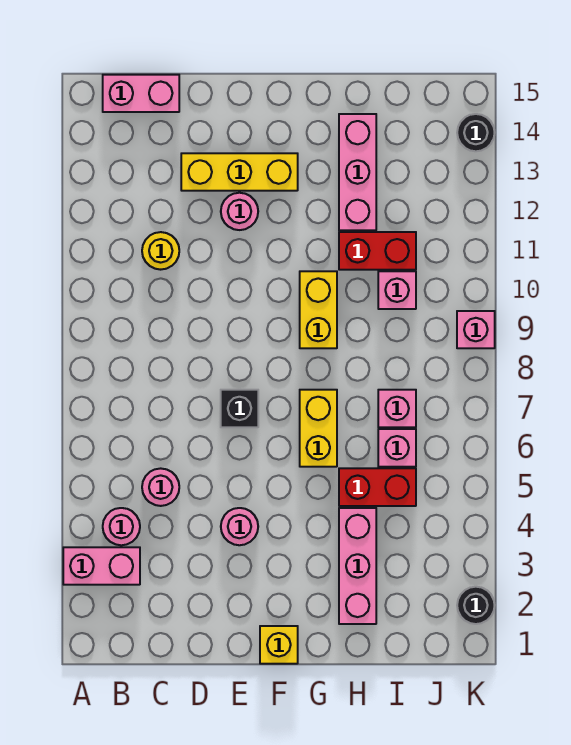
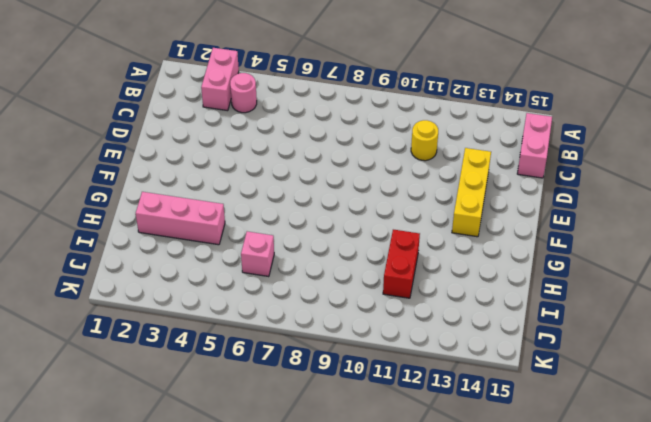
none -> pink round brick C5 level 1
none -> pink round brick E4 level 1
none -> black brick E7 level 1

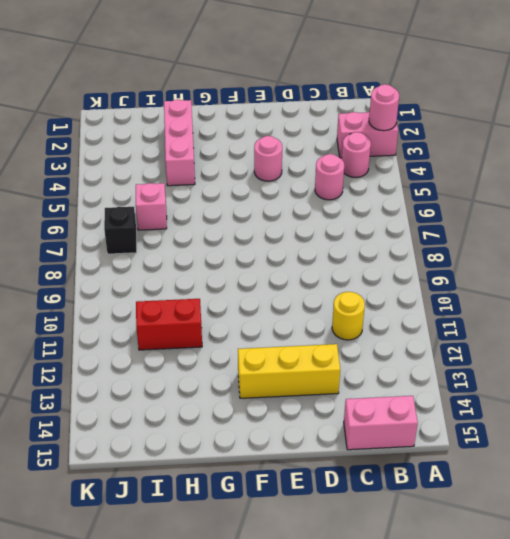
pink round brick A3 level 2 -> pink round brick E12 level 1
black brick J7 level 1 -> black brick E7 level 1
none -> yellow brick F1 level 1
none -> yellow brick G6:G7 level 1
none -> yellow brick G9:G10 level 1

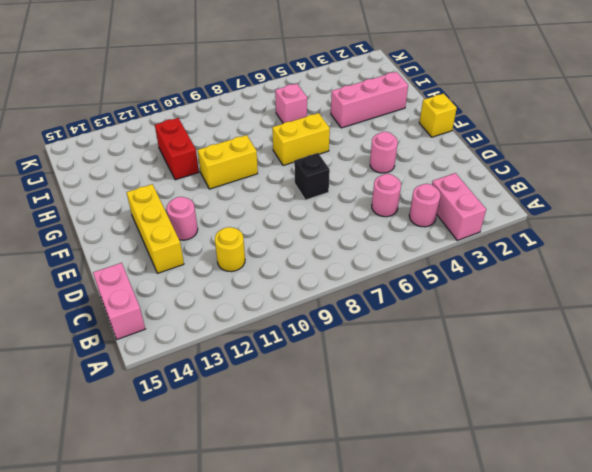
none -> red brick H5:I5 level 1
none -> pink brick H12:H14 level 1
none -> pink brick I7 level 1

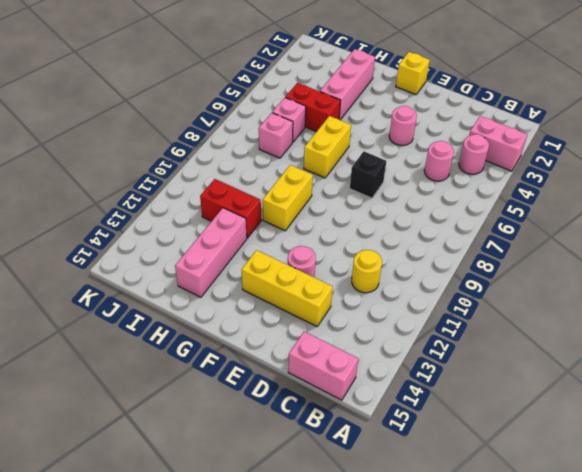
none -> pink brick I10 level 1
none -> black round brick K2 level 1
none -> pink brick K9 level 1

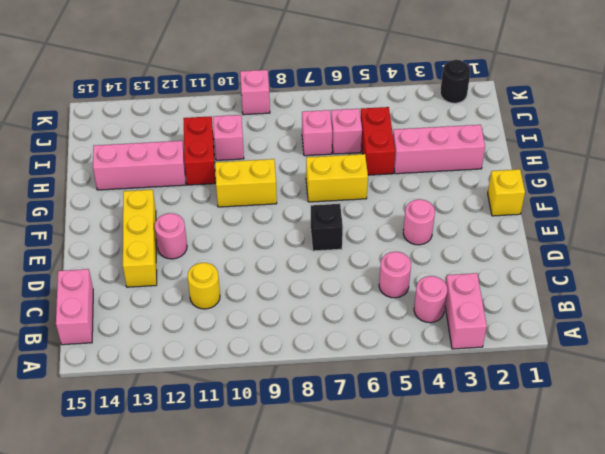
none -> black round brick K14 level 1

